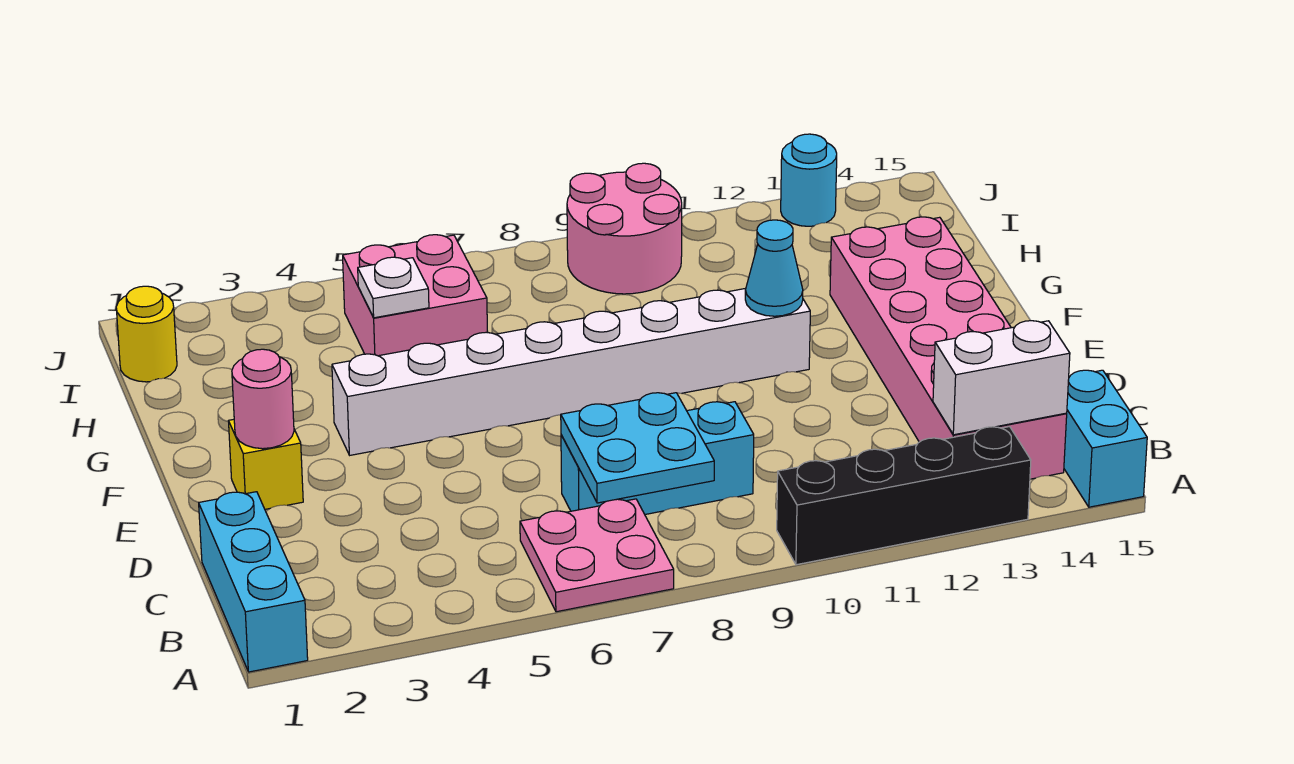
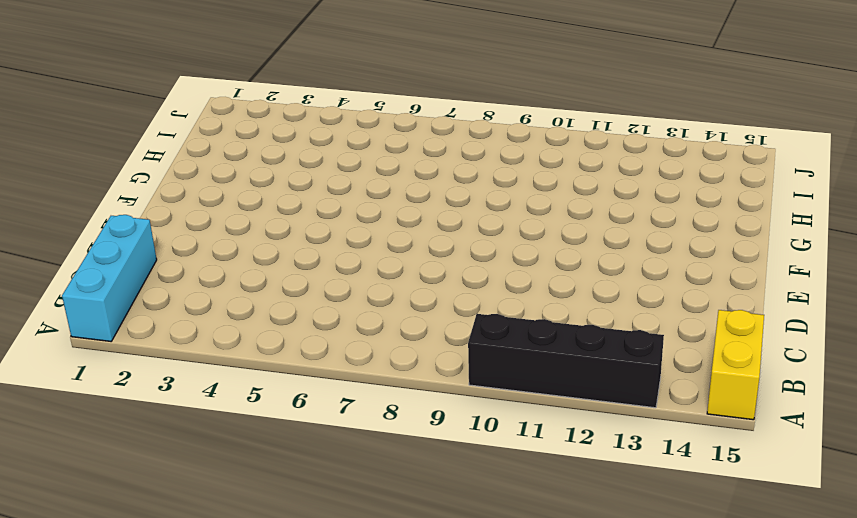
yellow brick A15:B15 level 1 -> cyan brick A15:B15 level 1
none -> pink plate A6:B7 level 1
none -> pink brick B13:G14 level 1
none -> cyan brick C7:C9 level 1

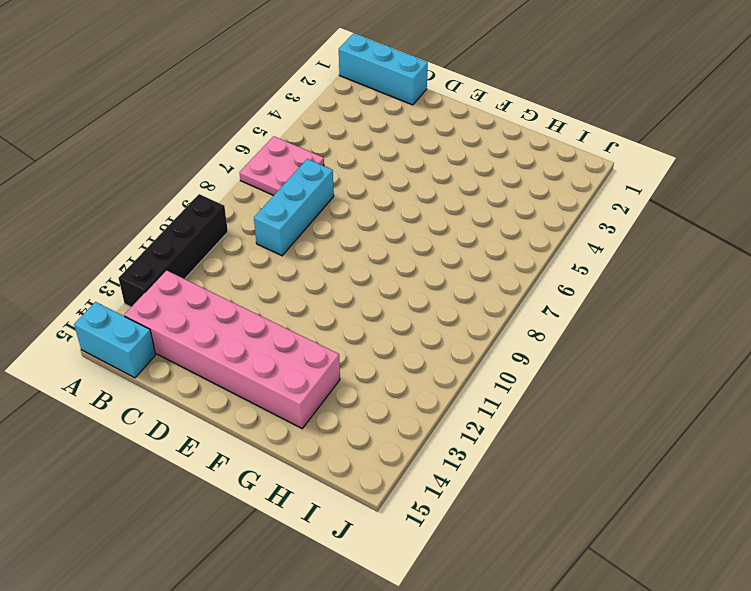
none -> yellow brick E2 level 1
none -> white brick F4:F11 level 1
none -> pink brick H5:I6 level 1

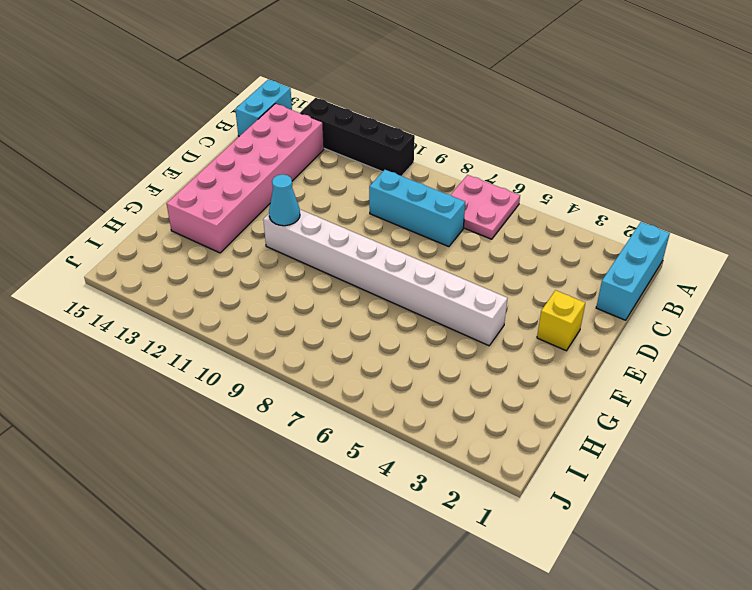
none -> pink brick H5:I6 level 1
none -> yellow round brick I1 level 1
none -> pink round brick I9:J10 level 1

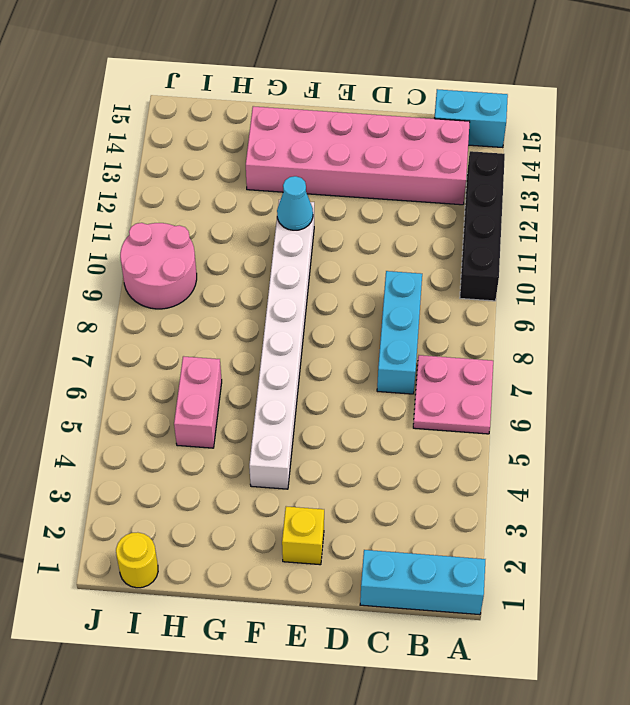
pink brick H5:H6 level 1 -> pink brick H5:I6 level 1
none -> cyan round brick J13 level 1
none -> cyan plate B7:C8 level 2
none -> white brick B13:B14 level 2

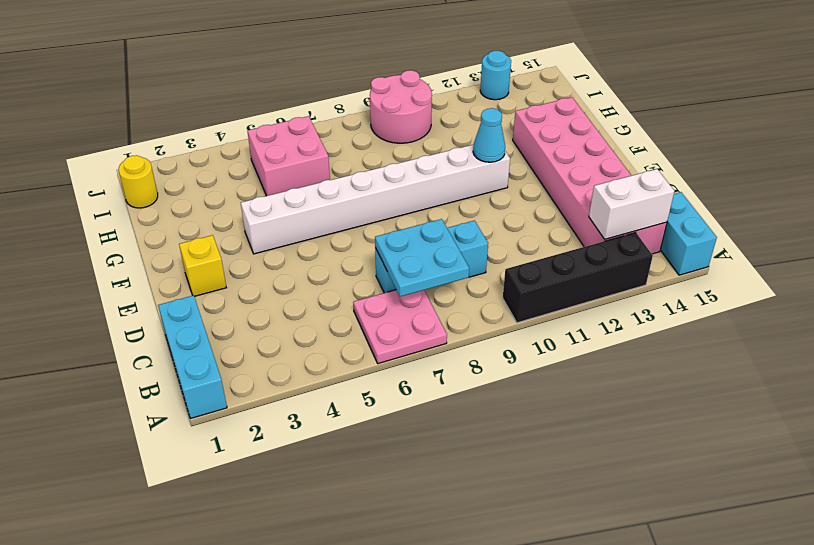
none -> pink round brick E2 level 2
none -> white plate H5 level 2

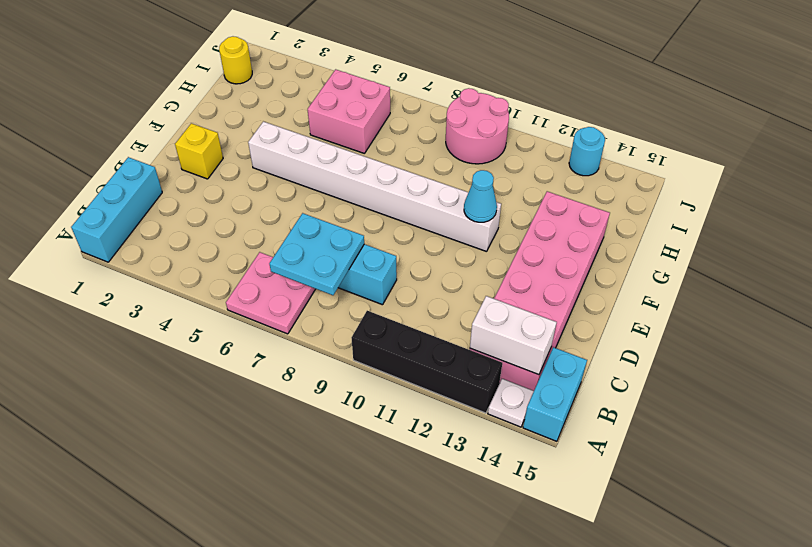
white plate A14 level 1 -> white plate H5 level 2
none -> pink round brick E2 level 2

